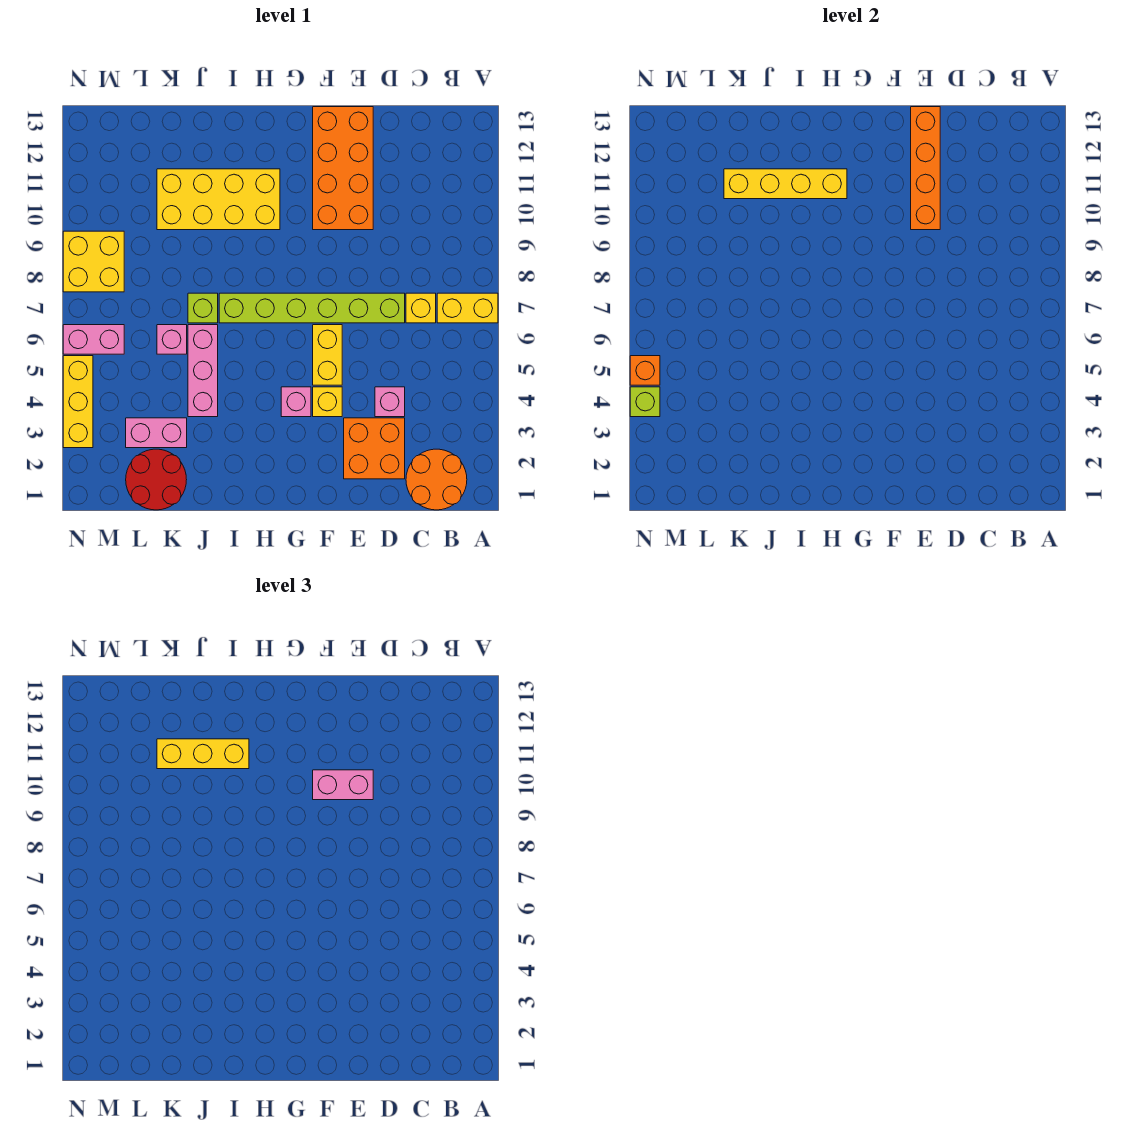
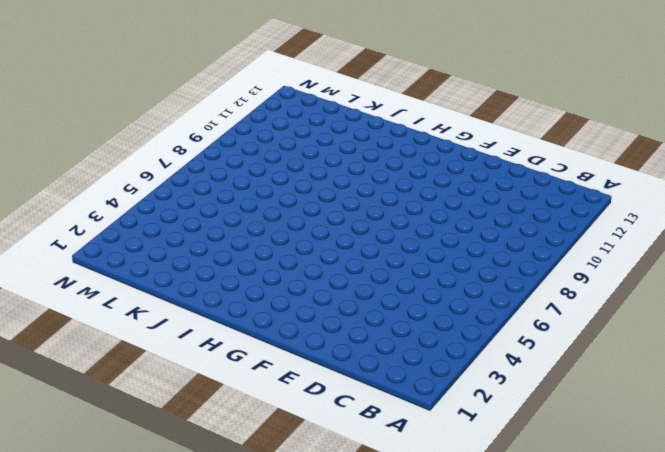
none -> yellow brick A7:B7 level 1
none -> orange round brick B1:C2 level 1
none -> yellow brick C7 level 1

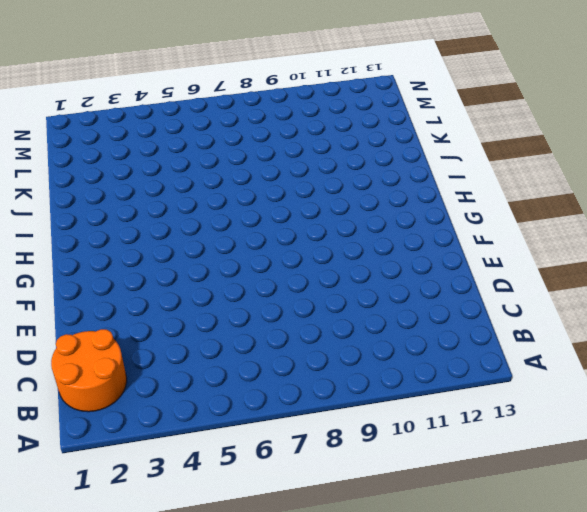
none -> yellow brick A7:B7 level 1
none -> yellow brick C7 level 1
none -> orange brick D2:E3 level 1

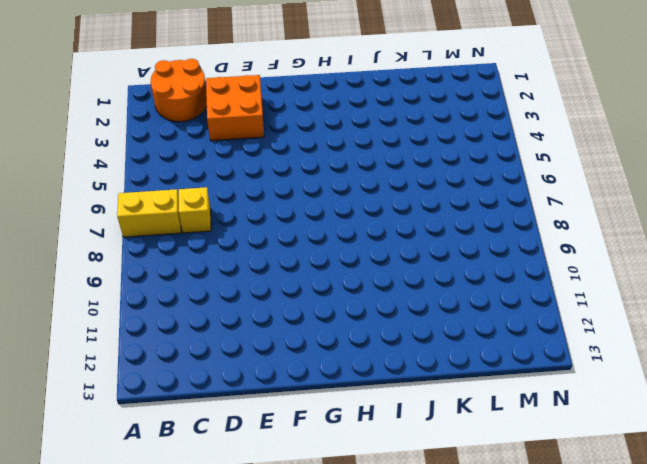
none -> pink brick D4 level 1
none -> lime brick D7:I7 level 1
none -> orange brick E10:F13 level 1

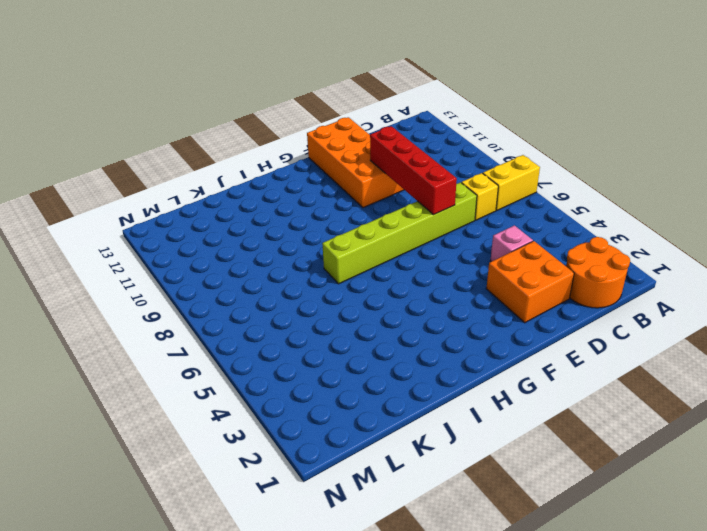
red brick E7:E10 level 2 -> orange brick E10:E13 level 2
none -> yellow brick F4 level 1
none -> yellow brick F5:F6 level 1
none -> pink brick G4 level 1

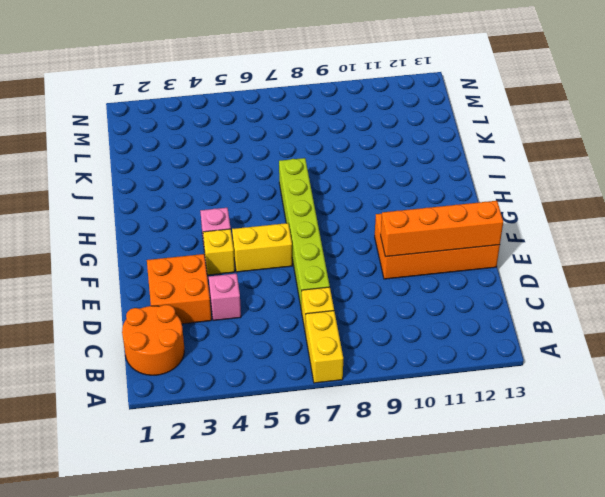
none -> yellow brick H10:K11 level 1
none -> pink brick J4:J6 level 1
none -> lime brick J7 level 1

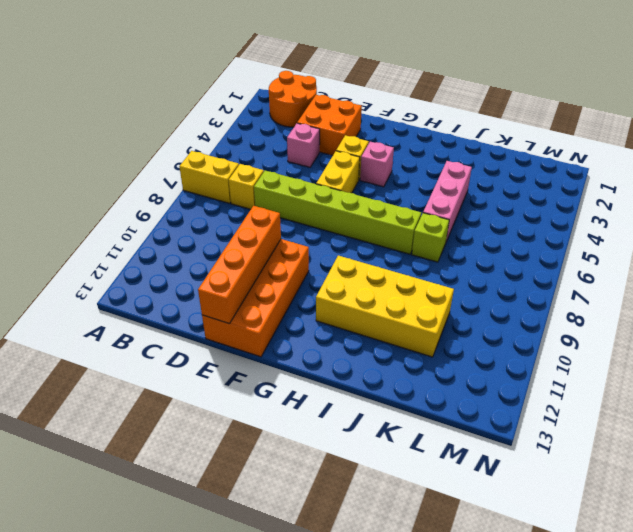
none -> red round brick K1:L2 level 1
none -> pink brick K3:L3 level 1
none -> pink brick K6 level 1

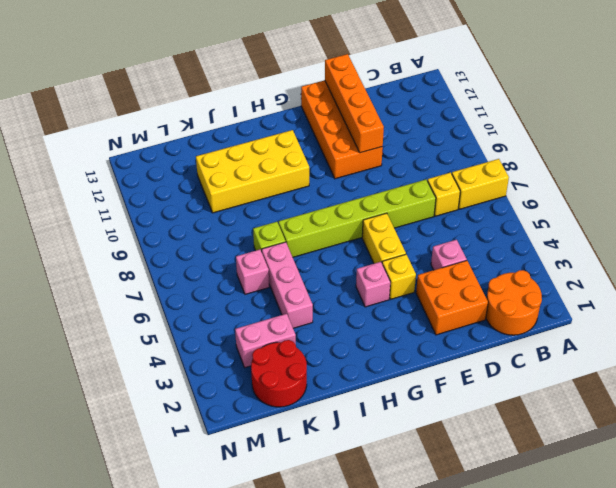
none -> pink brick M6:N6 level 1
none -> yellow brick M8:N9 level 1
none -> yellow brick N3:N5 level 1

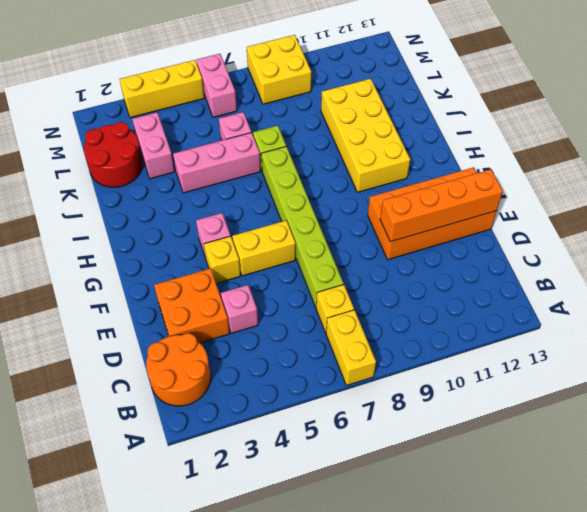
none -> yellow brick H11:K11 level 2
none -> lime brick N4 level 2
none -> orange brick N5 level 2

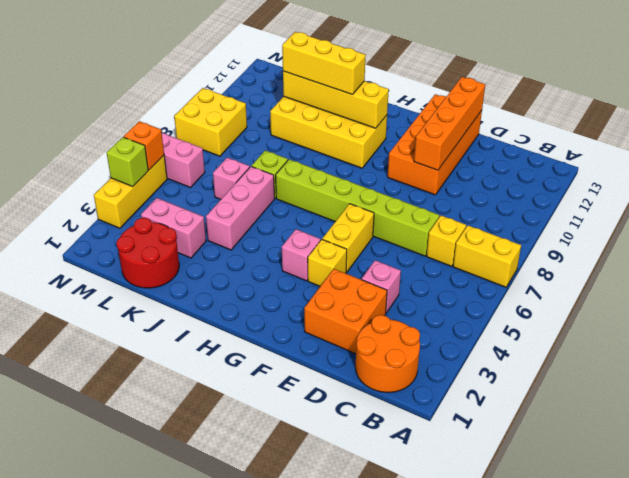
none -> pink brick E10:F10 level 3

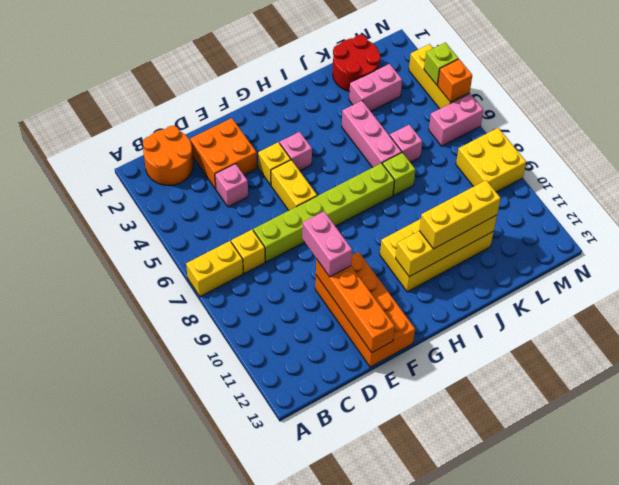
pink brick E9:E10 level 3 -> pink brick E10:F10 level 3

